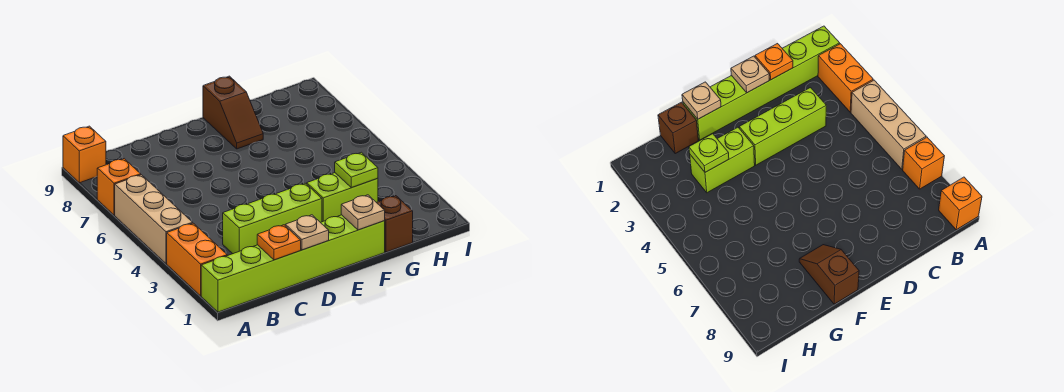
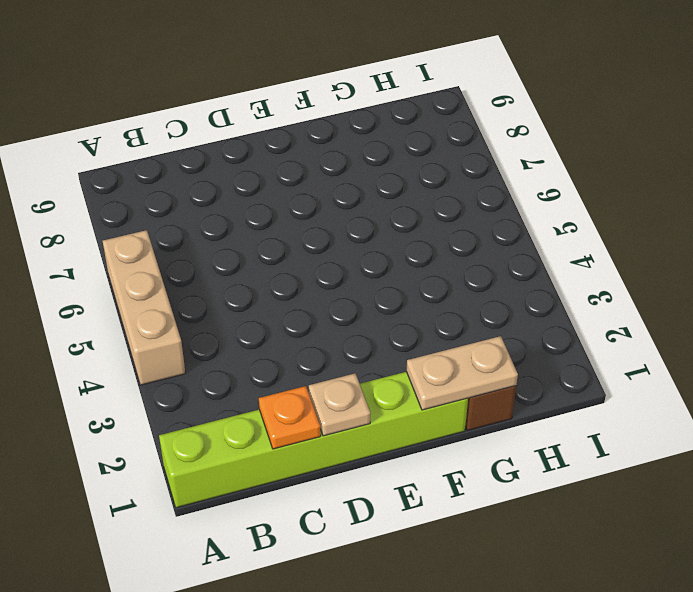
tan plate F1:G1 level 2 -> tan plate F1 level 2
none -> orange brick A2:A3 level 1
none -> orange brick A7 level 1
none -> orange brick A9 level 1

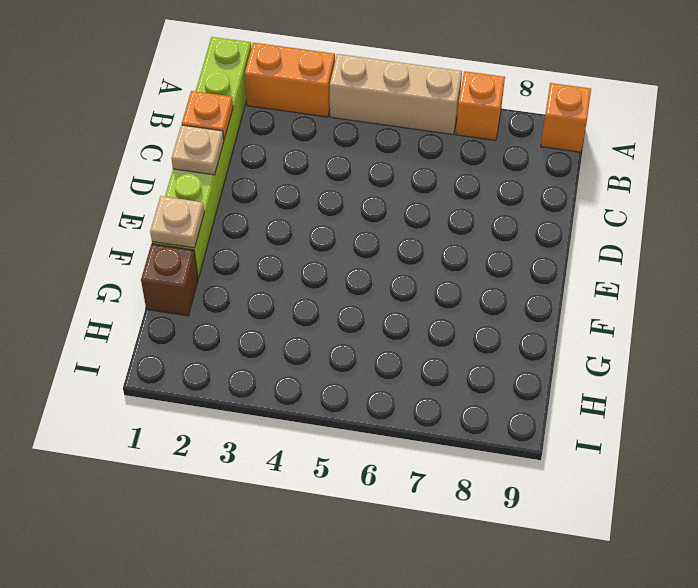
none -> lime brick C3:E3 level 1
none -> lime brick F3:G3 level 1
none -> brown slope F8:F9 level 1 top 9

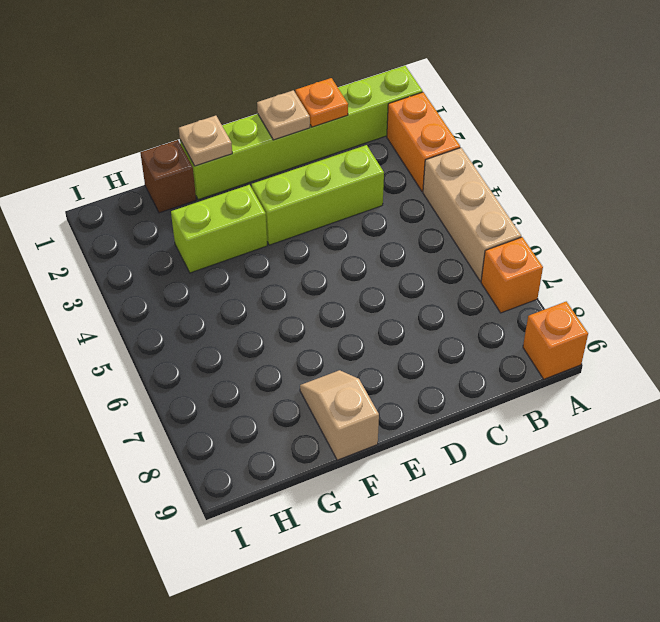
tan slope F8:F9 level 1 top 9 -> brown slope F8:F9 level 1 top 9
none -> lime plate G3 level 2

